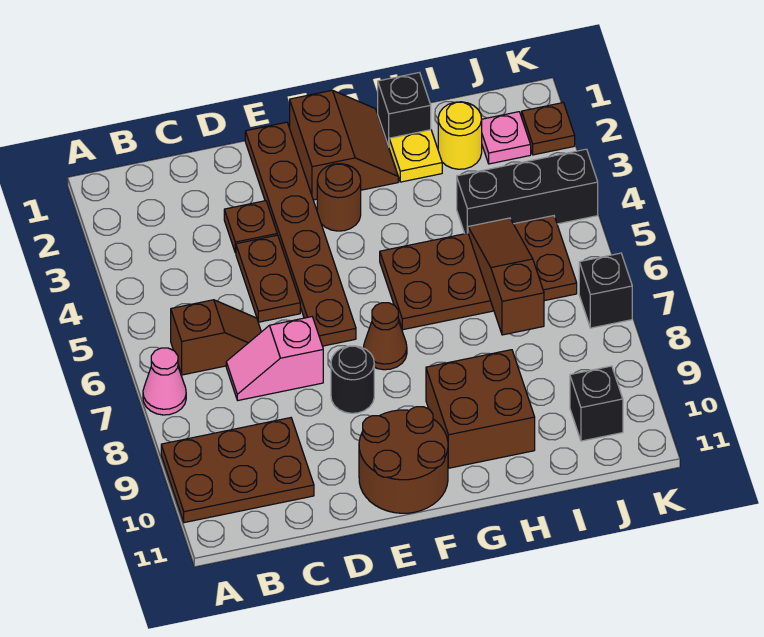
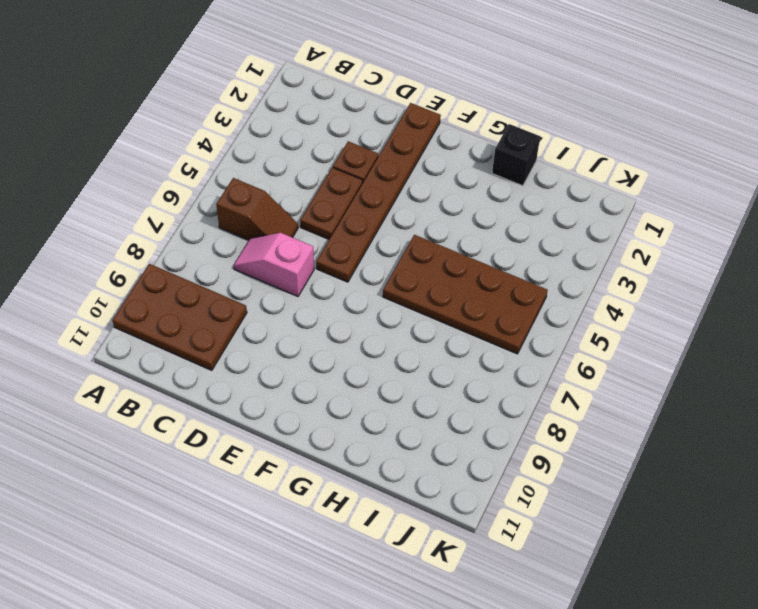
none -> pink cone A7 level 1
none -> black round brick E8 level 1
none -> brown round brick E10:F11 level 1

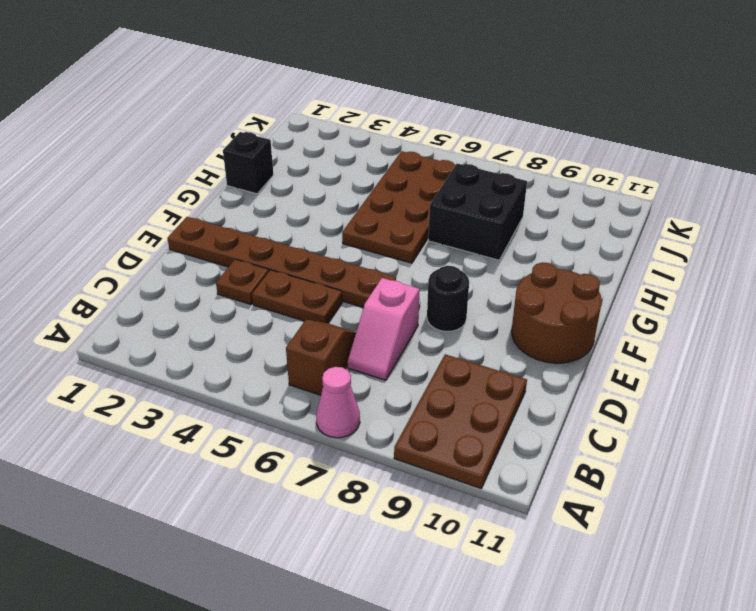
black brick H7:I8 level 1 -> none
none -> brown slope F1:G2 level 1 top F
none -> brown round brick F3 level 1
none -> brown cone F7 level 1

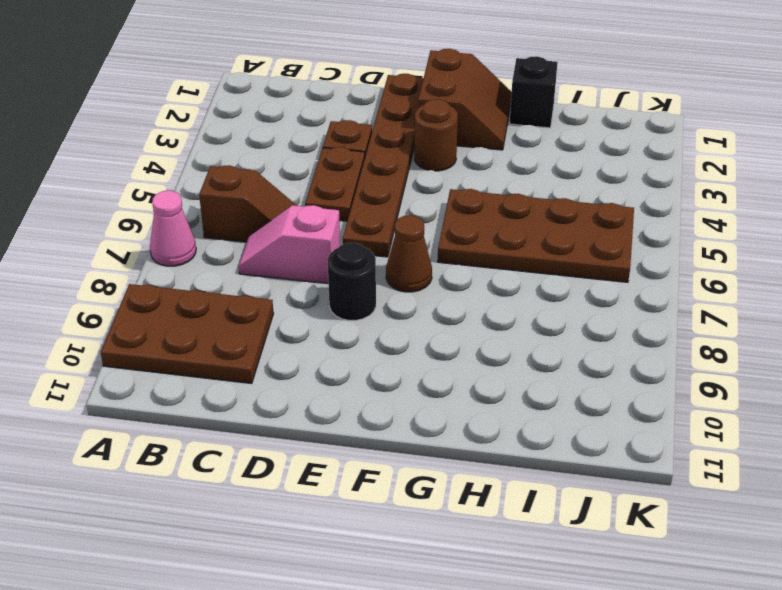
none -> brown round brick E10:F11 level 1
none -> brown brick G9:H10 level 1
none -> yellow plate H2 level 1

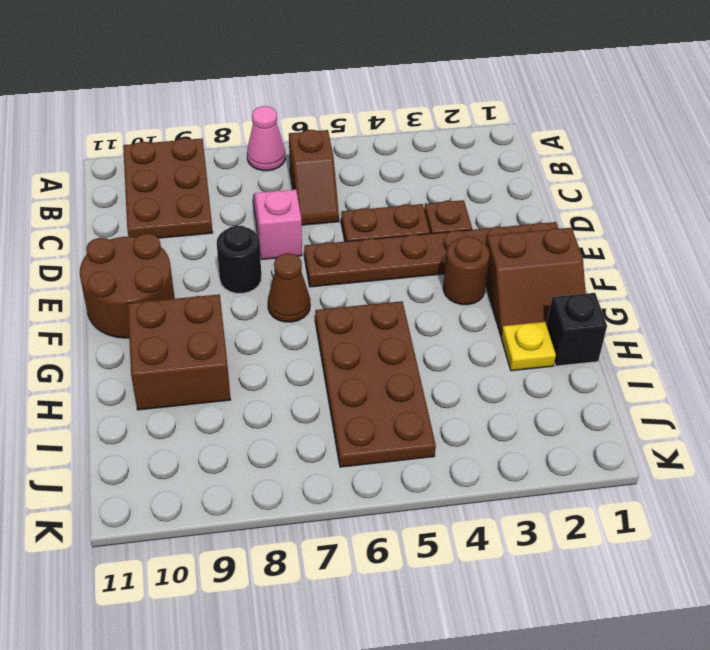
none -> yellow round brick I2 level 1
none -> black brick I4:K4 level 1
none -> pink plate J2 level 1

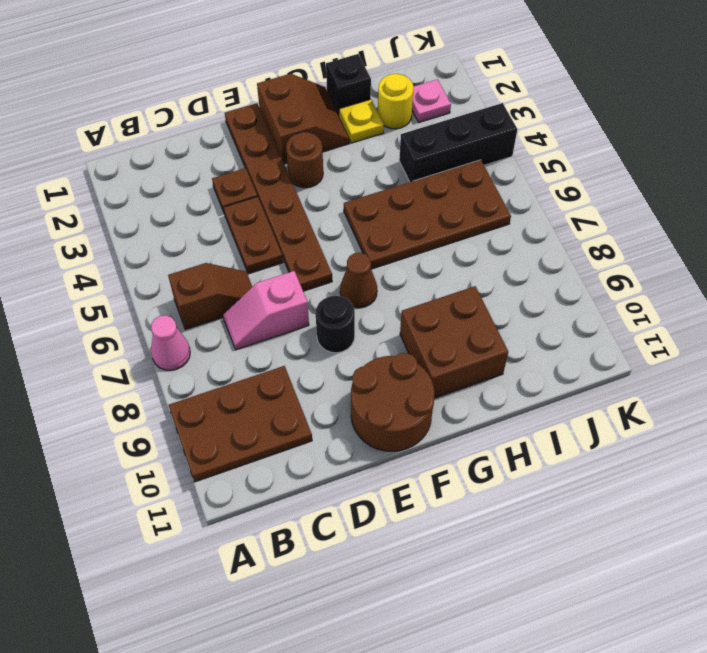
none -> black brick J10 level 1
none -> brown plate K2 level 1
none -> black brick K7 level 1

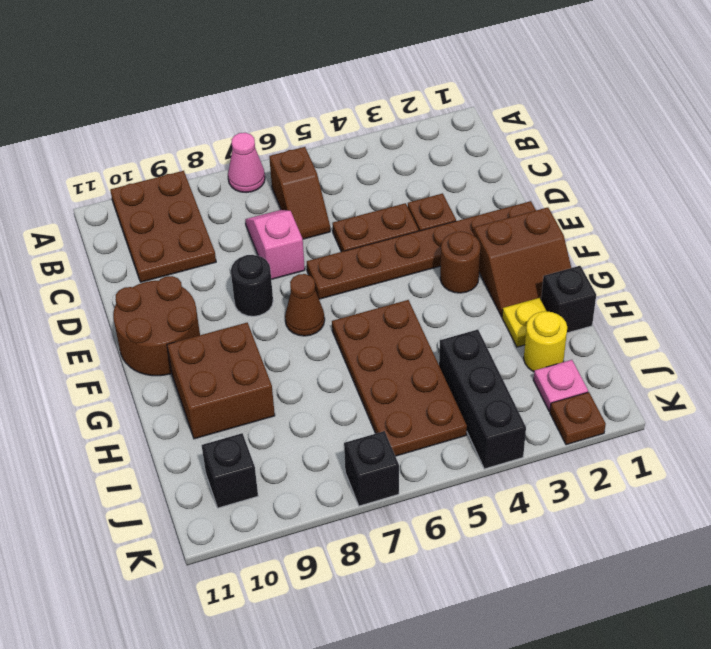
none -> brown slope I5:I7 level 2 top 7

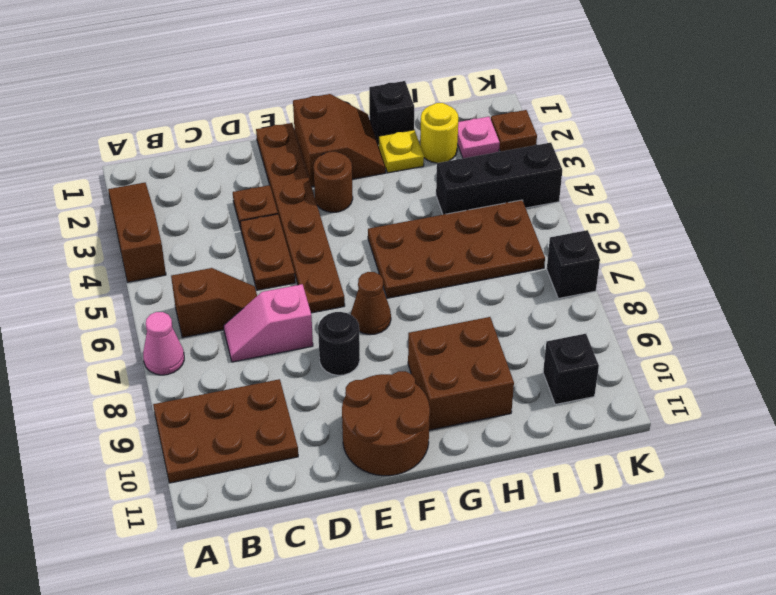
brown slope A2:A4 level 1 top 4 -> brown slope I5:I7 level 2 top 7

